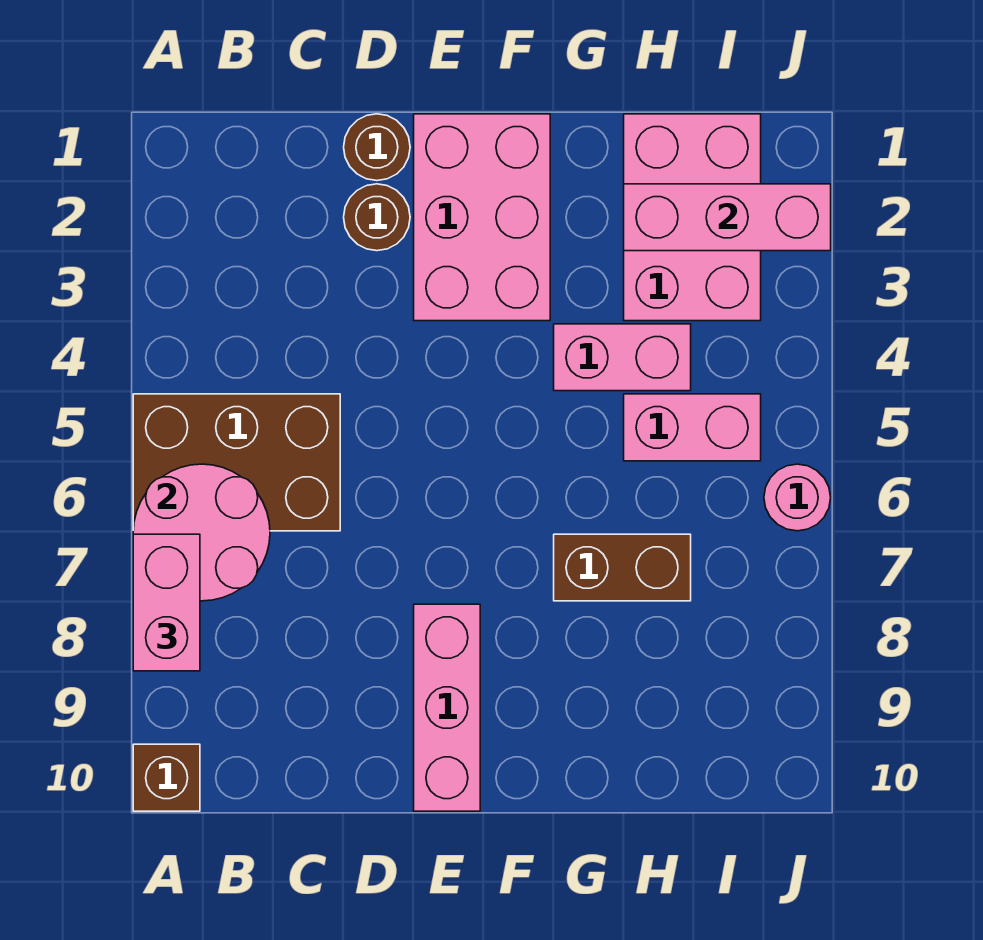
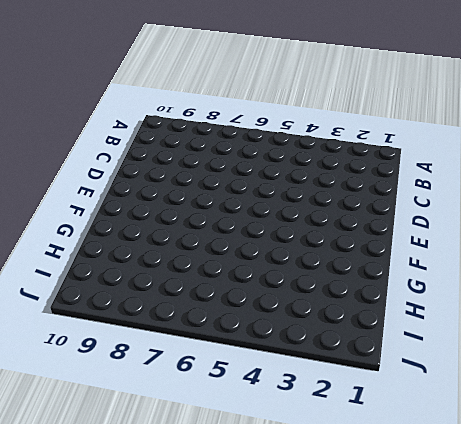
none -> brown brick A5:C6 level 1
none -> brown brick A10 level 1
none -> brown round brick D1 level 1

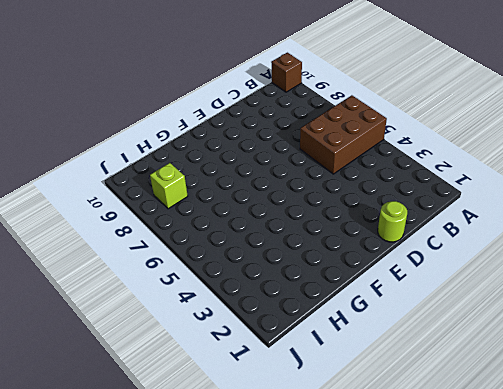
lime round brick D1 level 1 -> brown round brick D1 level 1
lime brick I8 level 1 -> none
none -> brown round brick D2 level 1
none -> pink brick E1:F3 level 1
none -> pink brick E8:E10 level 1

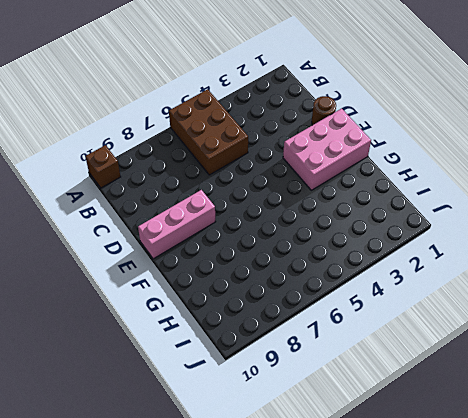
none -> brown round brick D2 level 1
none -> pink brick G4:H4 level 1
none -> brown brick G7:H7 level 1

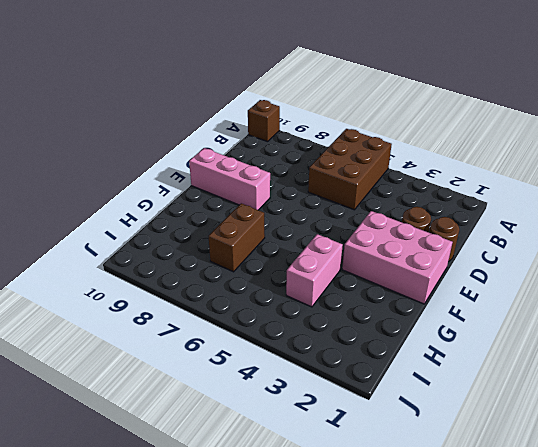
none -> pink brick H1:I3 level 1
none -> pink brick H5:I5 level 1
none -> pink round brick J6 level 1

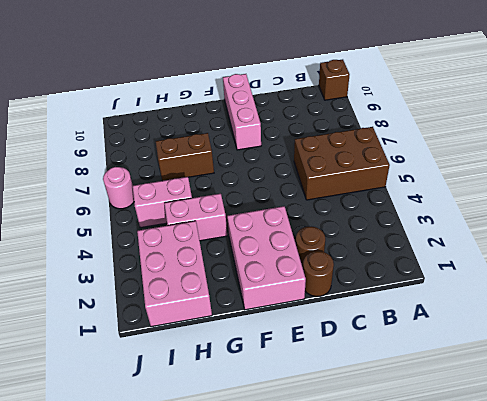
none -> pink round brick A6:B7 level 2
none -> pink brick H2:J2 level 2
none -> pink brick A7:A8 level 3

